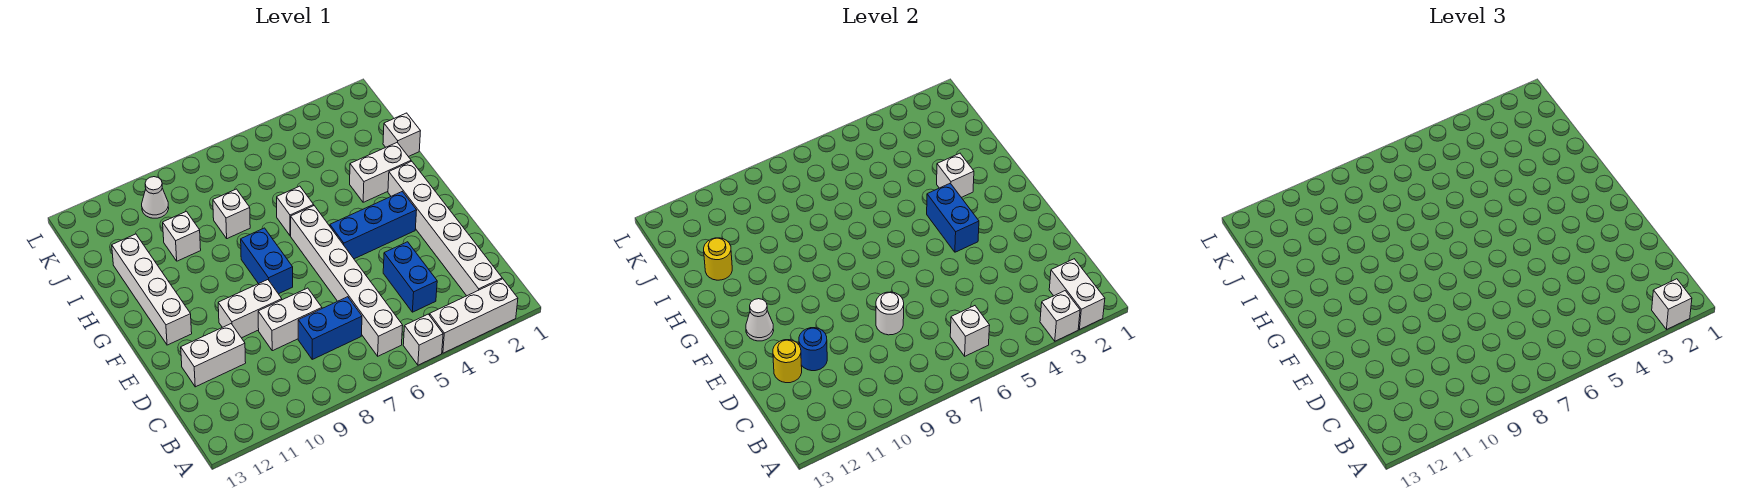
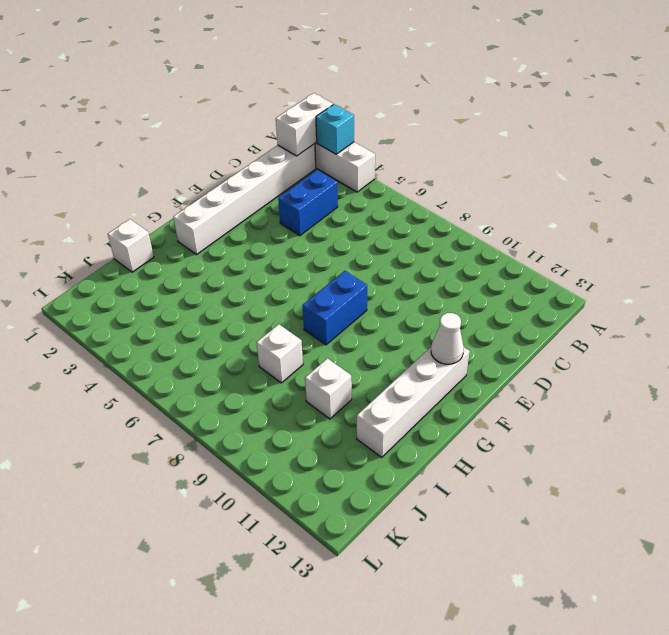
cyan brick A3 level 2 -> white brick A3 level 2
none -> white brick A5 level 1
none -> white brick B6:G6 level 1
none -> blue brick C7:C8 level 1

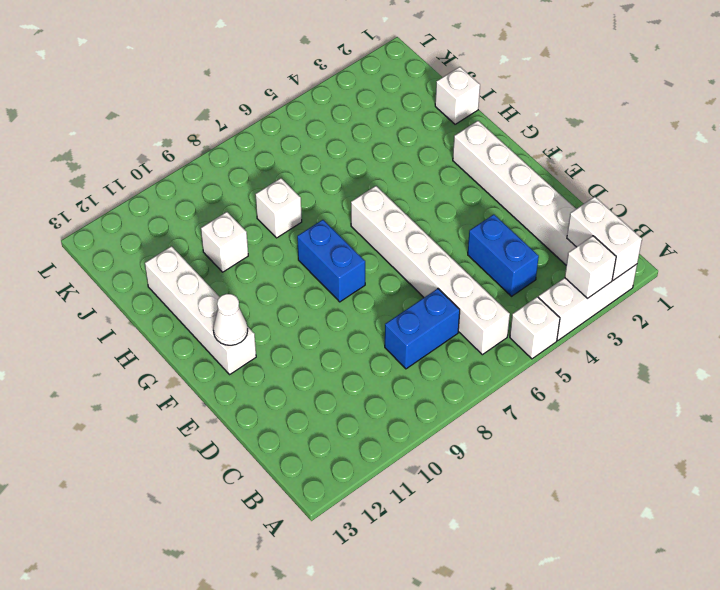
none -> white brick D8:D9 level 1
none -> white brick D11:D12 level 1
none -> white brick E9:E10 level 1

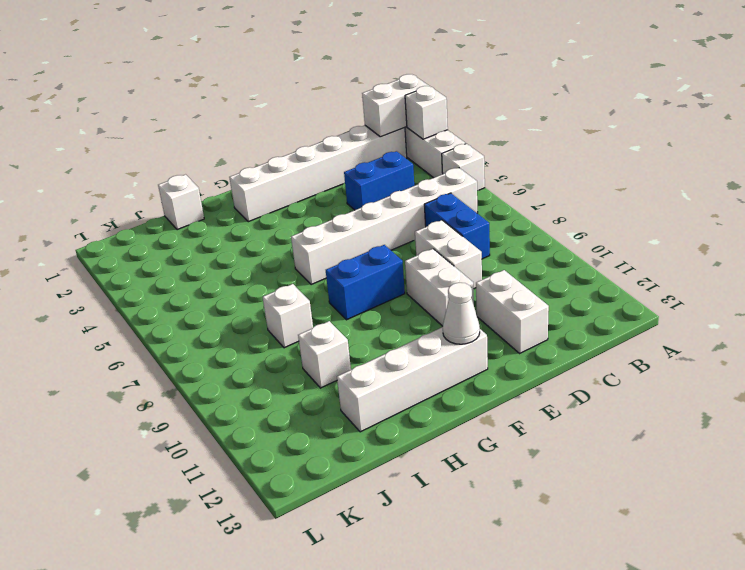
none -> blue brick F3:F5 level 1
none -> white brick H2:H3 level 1
none -> white brick H6 level 1

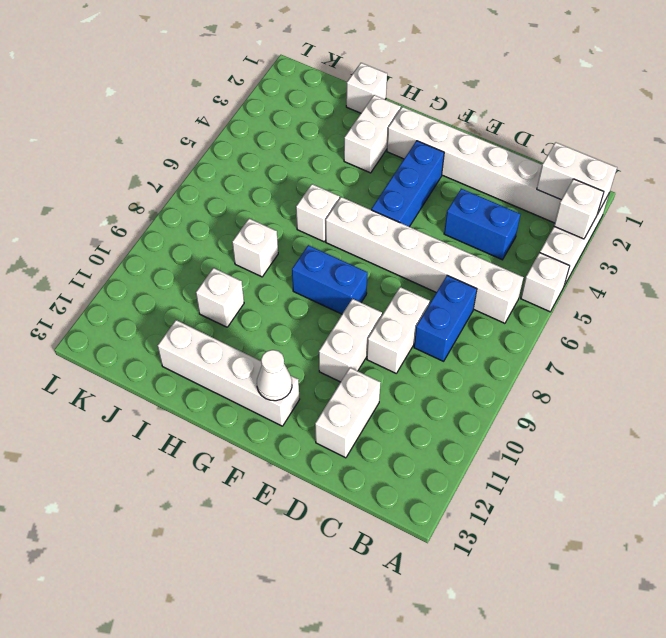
none -> white cone K10 level 1
none -> white brick B6 level 2
none -> white round brick D8 level 2

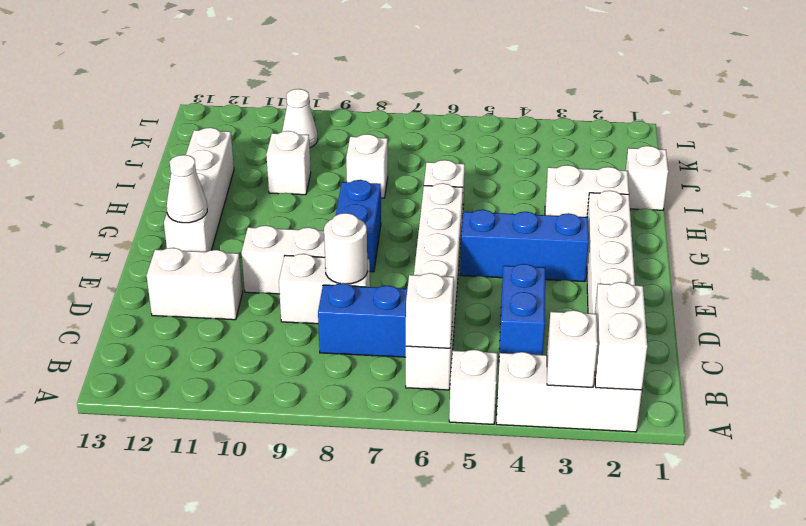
none -> blue round brick D11 level 2
none -> yellow round brick D12 level 2
none -> blue brick F4:G4 level 2

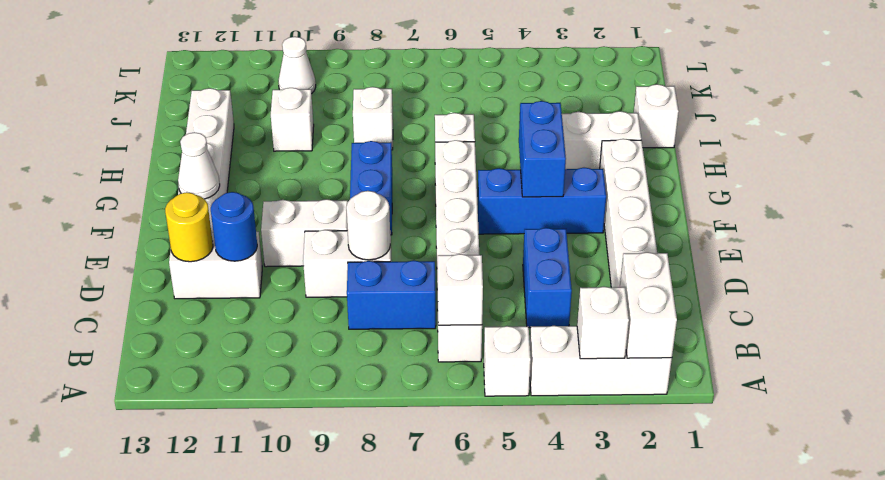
none -> white brick H3 level 2
none -> yellow round brick I12 level 2
none -> white brick A2 level 3

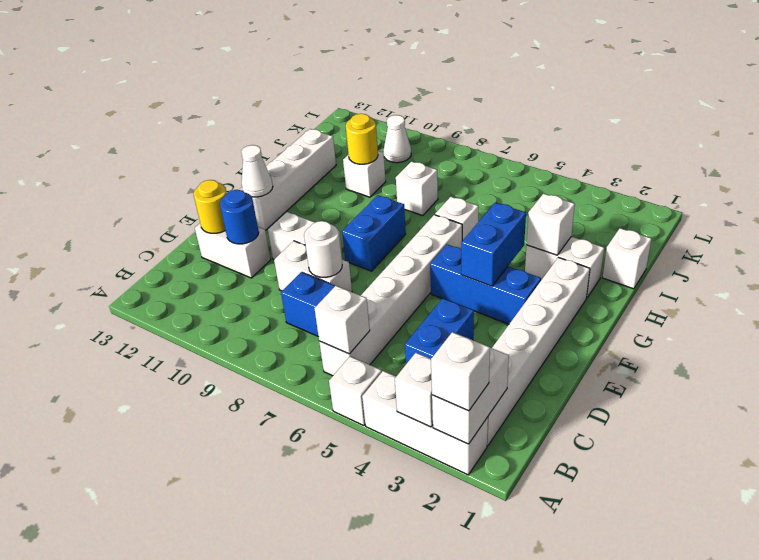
yellow round brick I10 level 2 -> yellow round brick I12 level 2

